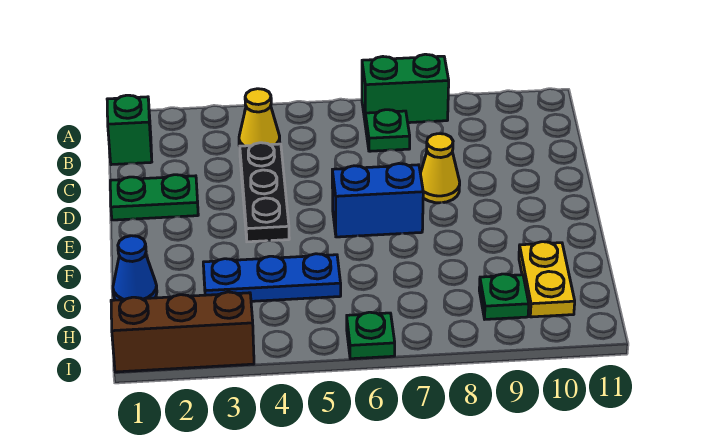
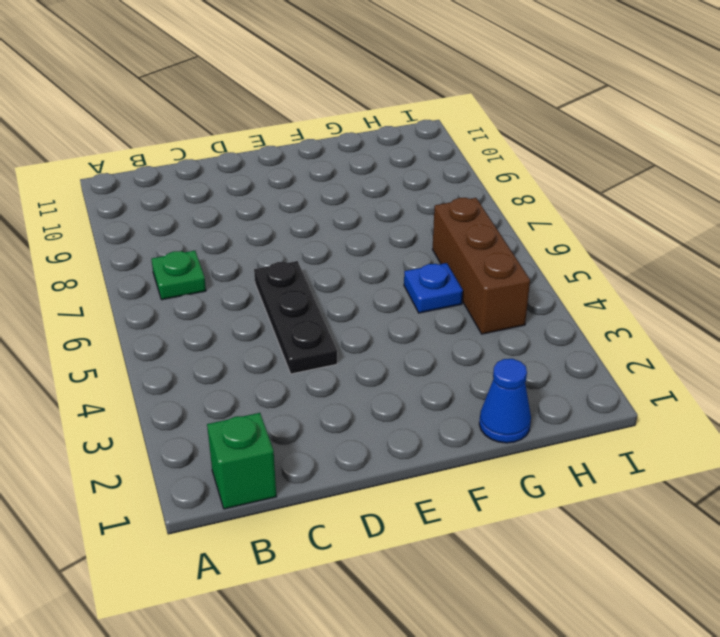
black plate D4:D6 level 1 -> black plate C4:E4 level 1
blue plate G5 level 1 -> blue plate G3:G5 level 1
brown brick H4:H6 level 1 -> brown brick I1:I3 level 1
none -> green brick A7:A8 level 1
none -> yellow cone B4 level 1
none -> green plate D1:D2 level 1

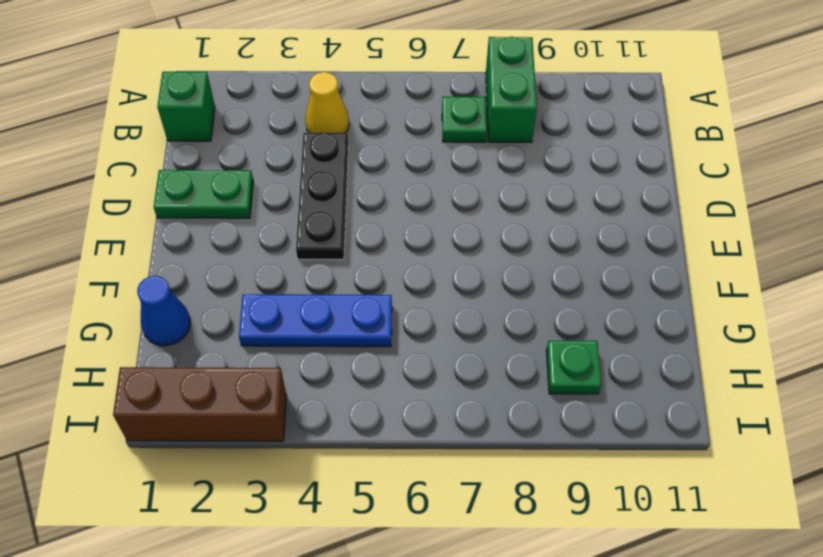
green brick A8:B8 level 1 -> green brick A7:A8 level 1
none -> yellow cone D8 level 1
none -> blue brick E6:E7 level 1
none -> yellow plate G10:H10 level 1

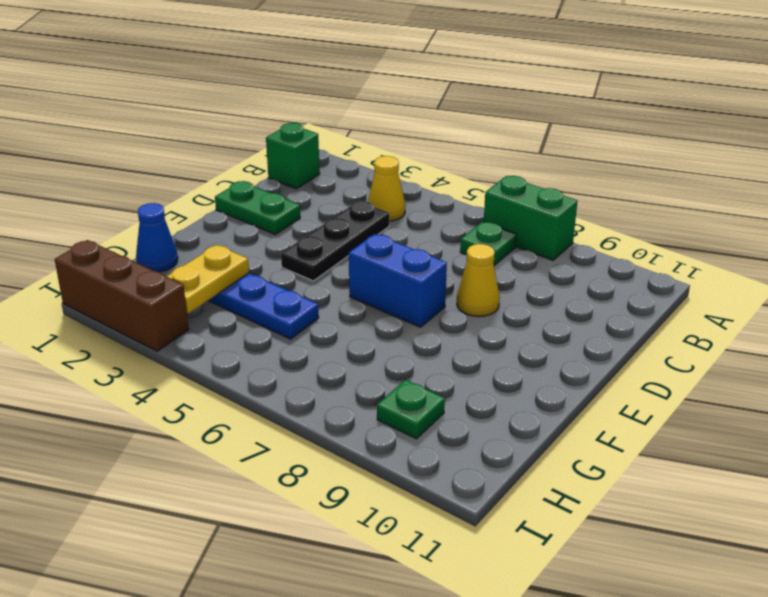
yellow plate G3:H3 level 2 -> yellow plate G10:H10 level 1
none -> green plate I6 level 1

